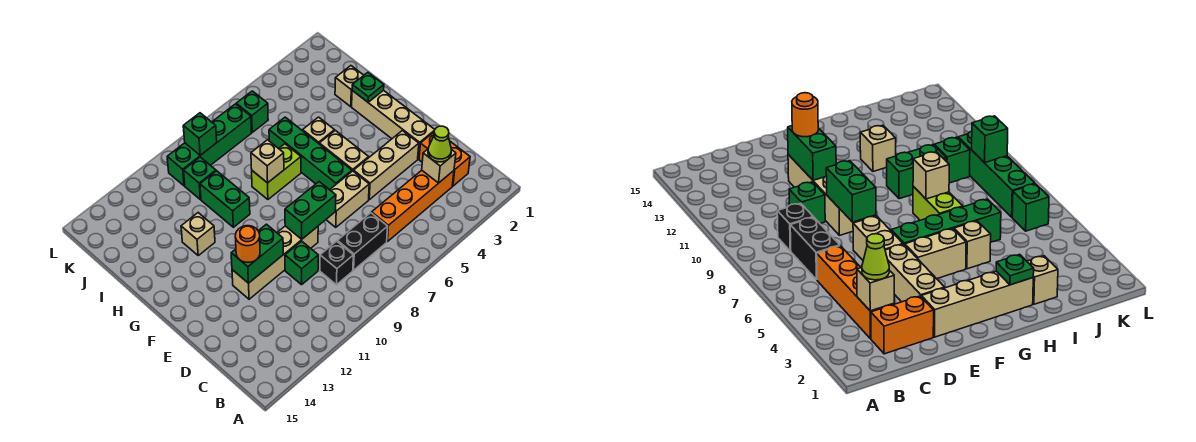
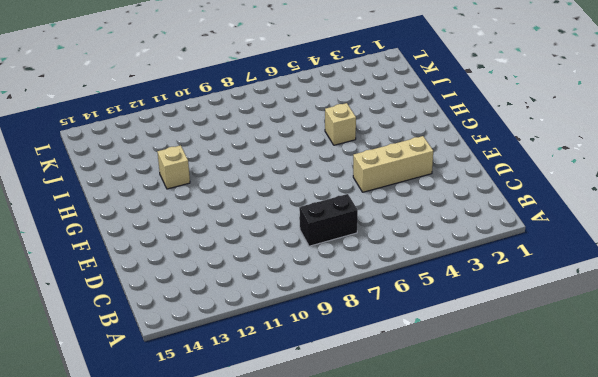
none -> orange brick C2:D2 level 1
none -> orange brick C3:C6 level 1
none -> black brick C9 level 1

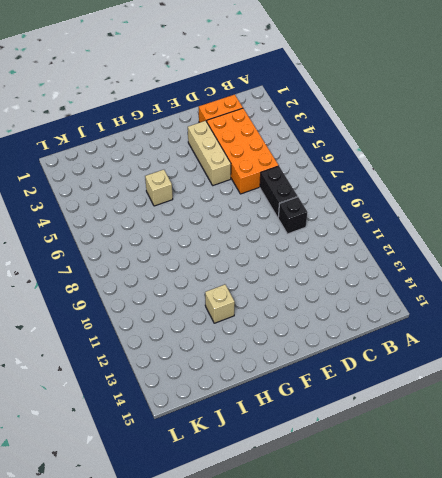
orange brick C3:D6 level 1 -> orange brick C3:C6 level 1
none -> green brick D10 level 1
none -> tan brick E2:H2 level 1
none -> tan brick E6:E7 level 1

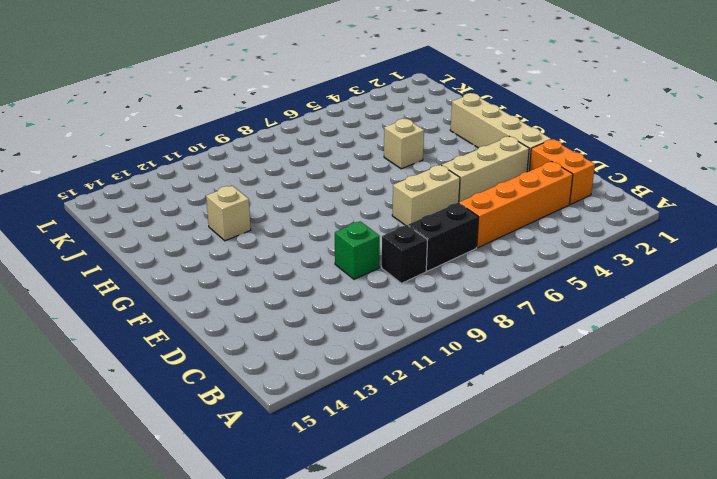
none -> tan brick E9:E12 level 1
none -> tan brick F5:G5 level 1
none -> green brick F6:I6 level 1

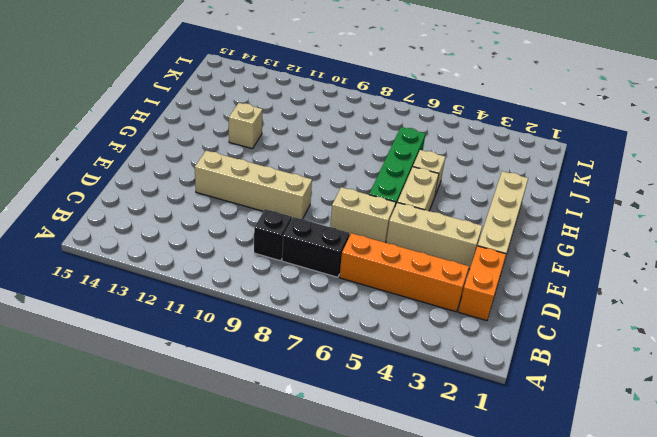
none -> green brick D10 level 1
none -> lime brick H7:H8 level 1
none -> green brick H10:I10 level 1

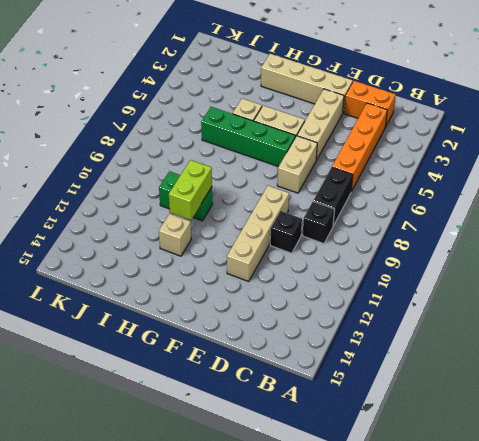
black brick D10 level 1 -> green brick D10 level 1
lime brick H10:H11 level 2 -> lime brick H7:H8 level 1
none -> tan brick I2 level 1
none -> green brick J10 level 1
none -> green brick K6 level 1

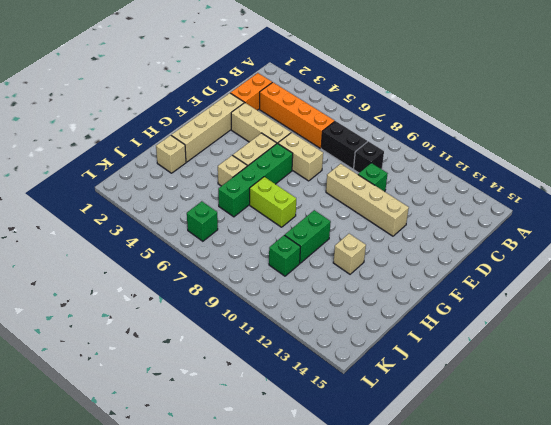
none -> green brick K7:K10 level 1
none -> tan brick C3 level 2
none -> green brick E8:E9 level 2

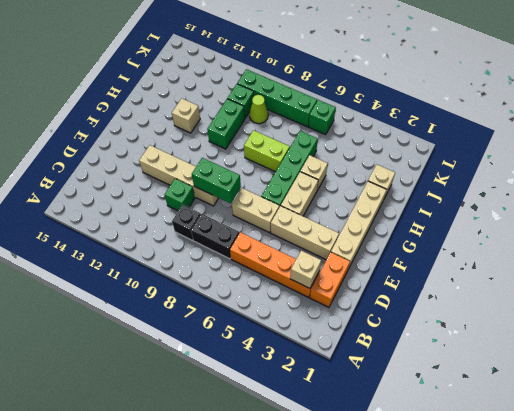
lime cone J9 level 1 -> lime cone C3 level 3
none -> green brick E11:E12 level 2
none -> green plate H2 level 2
none -> tan brick H8 level 2

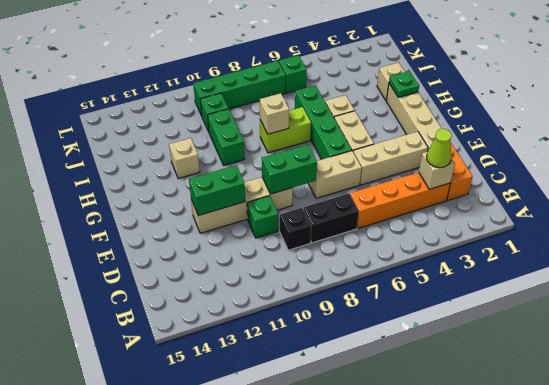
none -> green brick K9 level 2
none -> orange round brick E12 level 3

